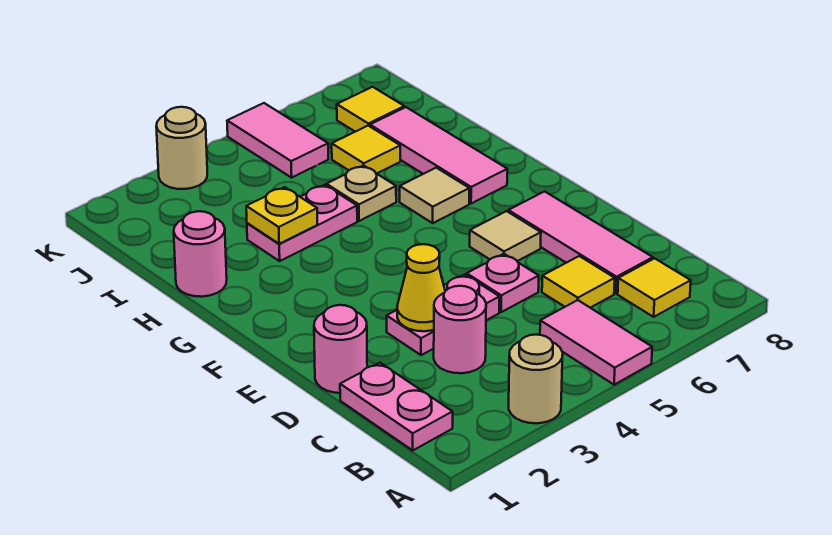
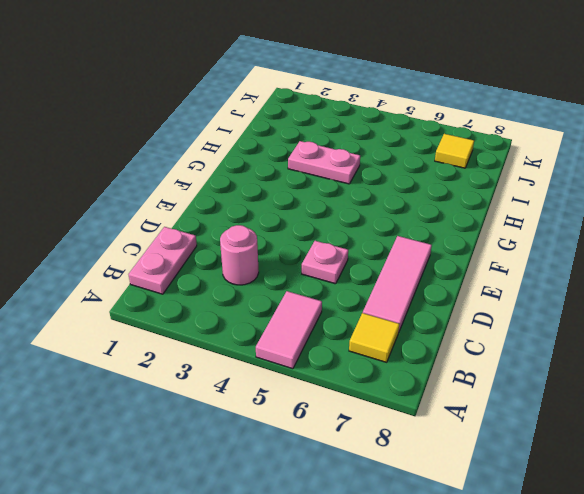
none -> tan round brick A3 level 1
none -> yellow tile C6 level 1
none -> pink round brick D1 level 1

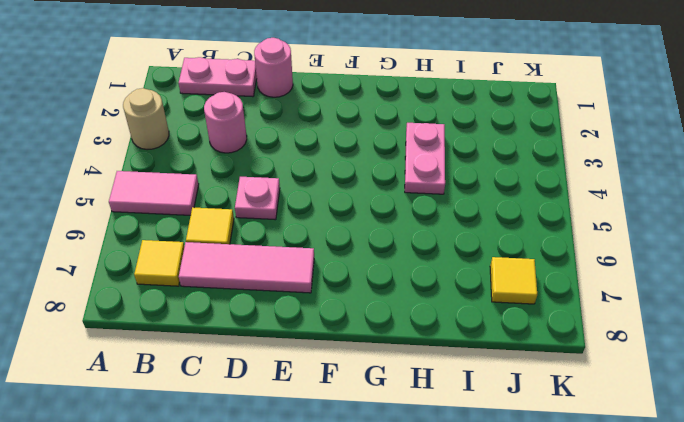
none -> pink plate D3:D4 level 1
none -> tan tile E6 level 1
none -> tan tile G6 level 1

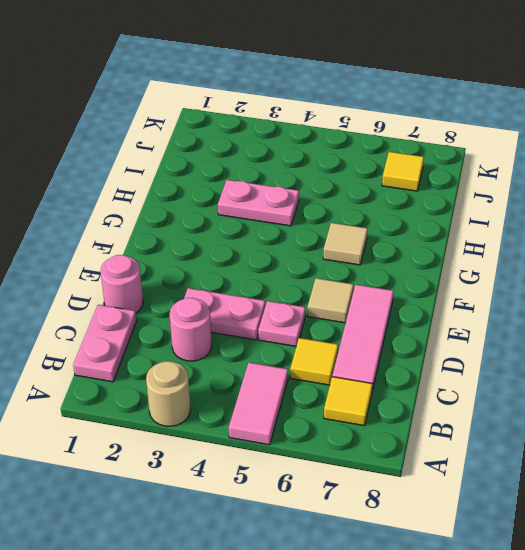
none -> pink tile G7:I7 level 1
none -> pink round brick H1 level 1
none -> tan plate H5 level 1

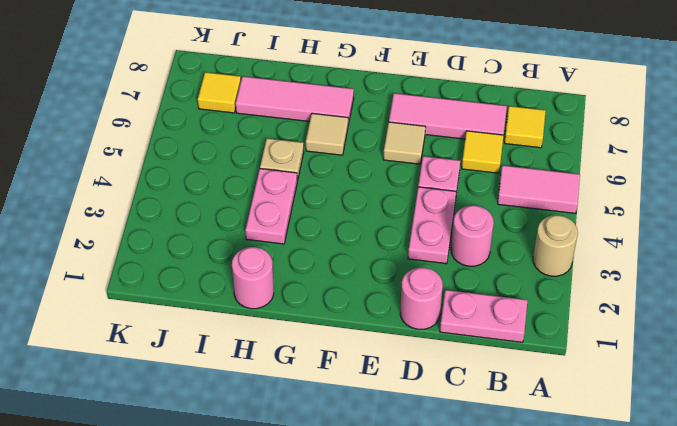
none -> yellow tile I6 level 1
none -> pink tile J5:K5 level 1
none -> tan round brick K3 level 1

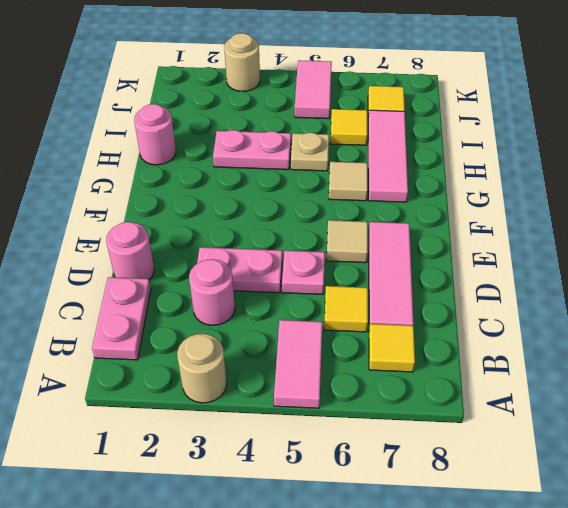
none -> yellow cone D3 level 2
none -> yellow plate H3 level 2

